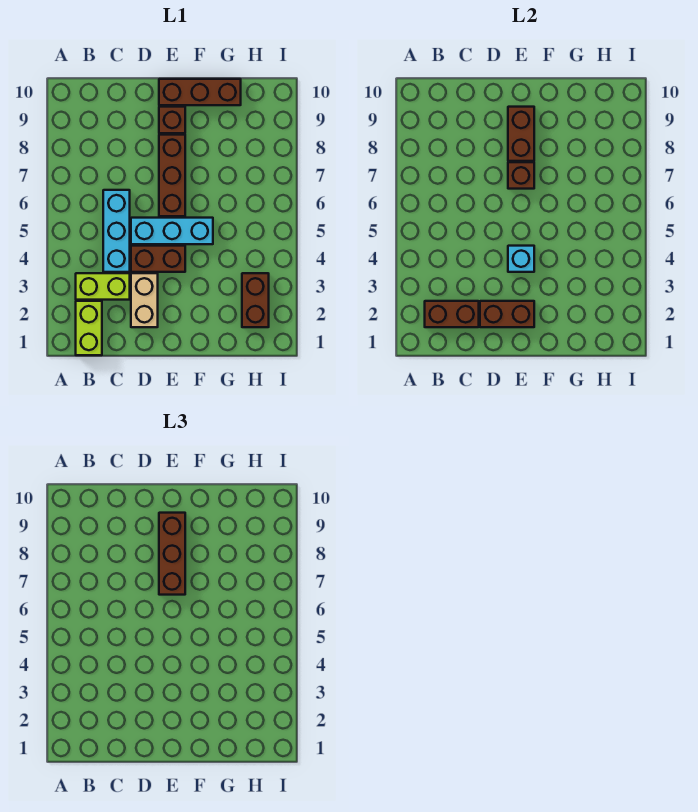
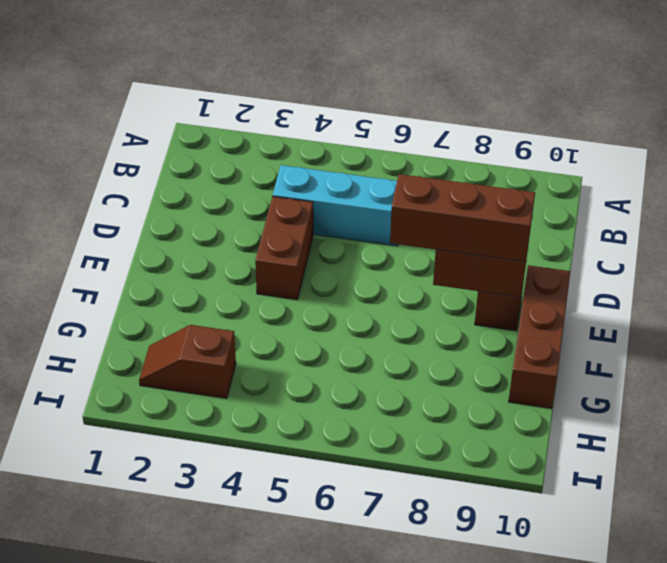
brown slope H2:H3 level 1 top 3 -> brown brick H2:H3 level 1
none -> lime brick B1:B2 level 1
none -> lime brick B3:C3 level 1
none -> tan brick D2:D3 level 1

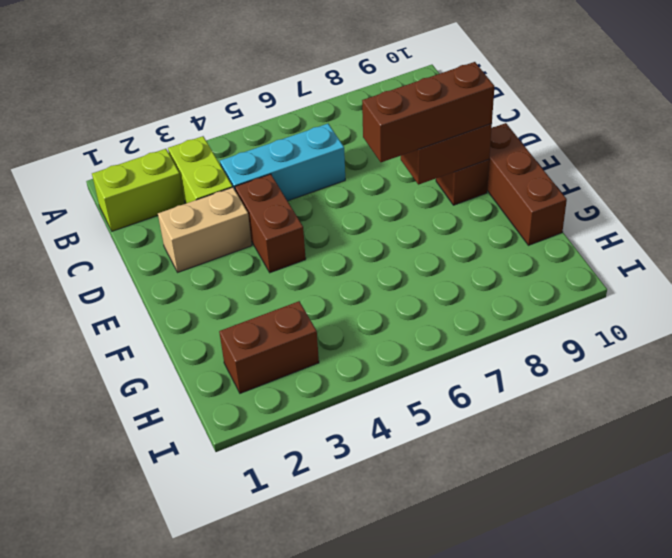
none -> cyan brick D5:F5 level 1
none -> brown brick E6:E8 level 1
none -> brown brick B2:C2 level 2

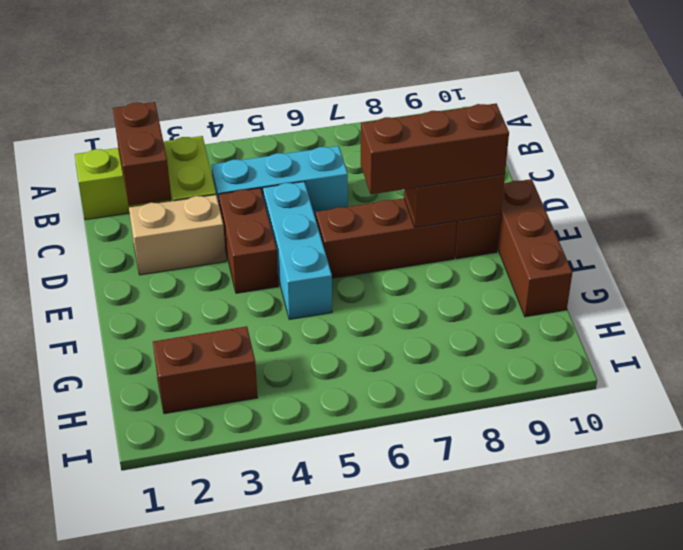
none -> brown brick D2:E2 level 2
none -> cyan brick E4 level 2
none -> brown brick E7 level 2

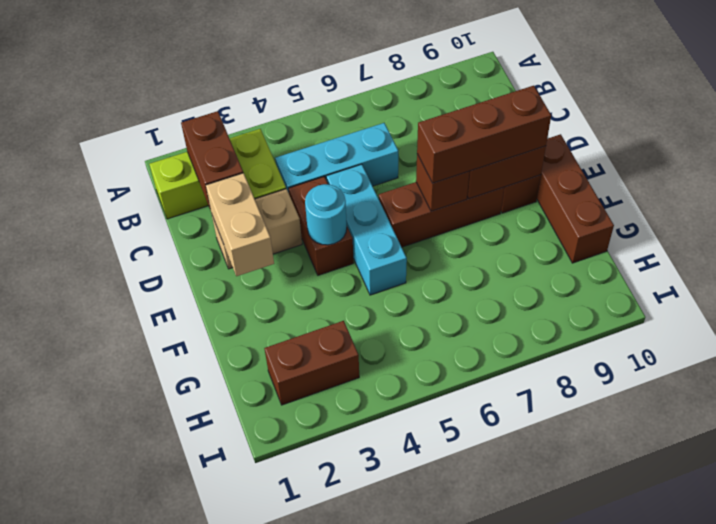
tan brick D2:E2 level 2 -> brown brick D2:E2 level 2
cyan round brick E4 level 2 -> cyan brick E4 level 2

